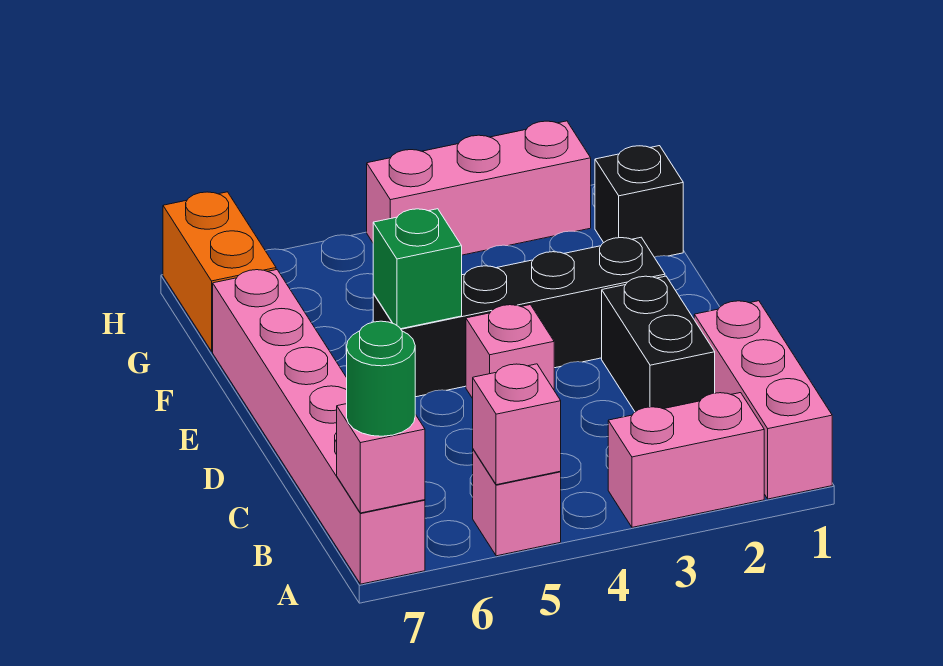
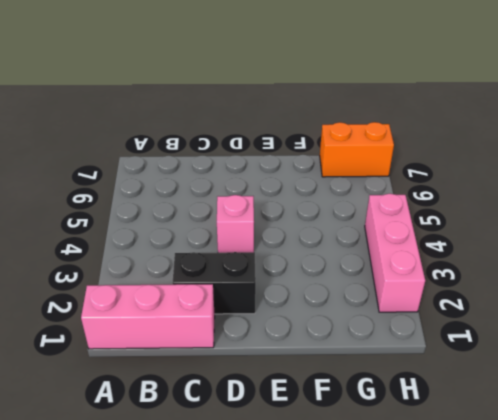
none -> pink brick A2:A3 level 1
none -> pink brick A5 level 1
none -> pink brick A7:F7 level 1

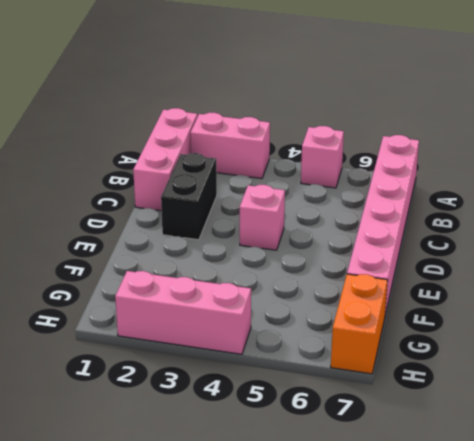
none -> black brick E2:E5 level 1
none -> black brick G1 level 1
none -> pink brick A5 level 2

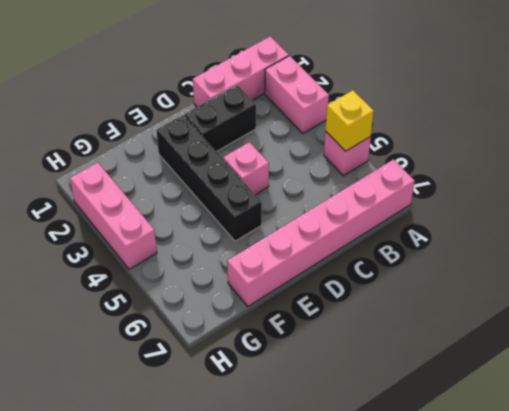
yellow brick A5 level 2 -> pink brick A5 level 2
none -> black brick G1 level 1
none -> orange brick G7:H7 level 1
none -> pink brick A7 level 2

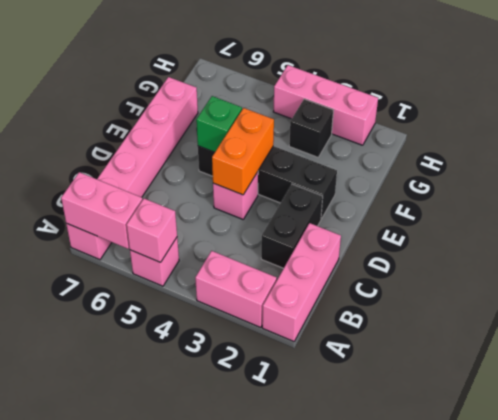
pink brick A6:A7 level 2 -> pink brick A7 level 2
orange brick D4:E4 level 2 -> orange brick G7:H7 level 1
black brick G3 level 1 -> black brick G1 level 1
none -> green round brick A7 level 3

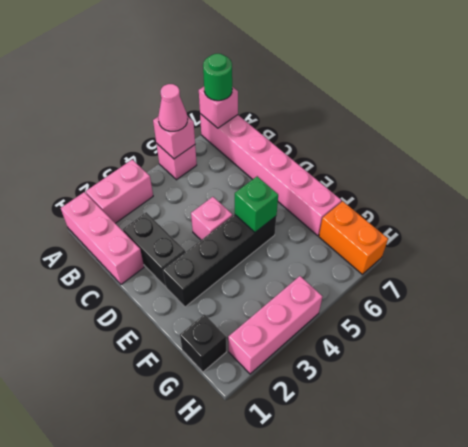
pink cone A5 level 3 -> none

